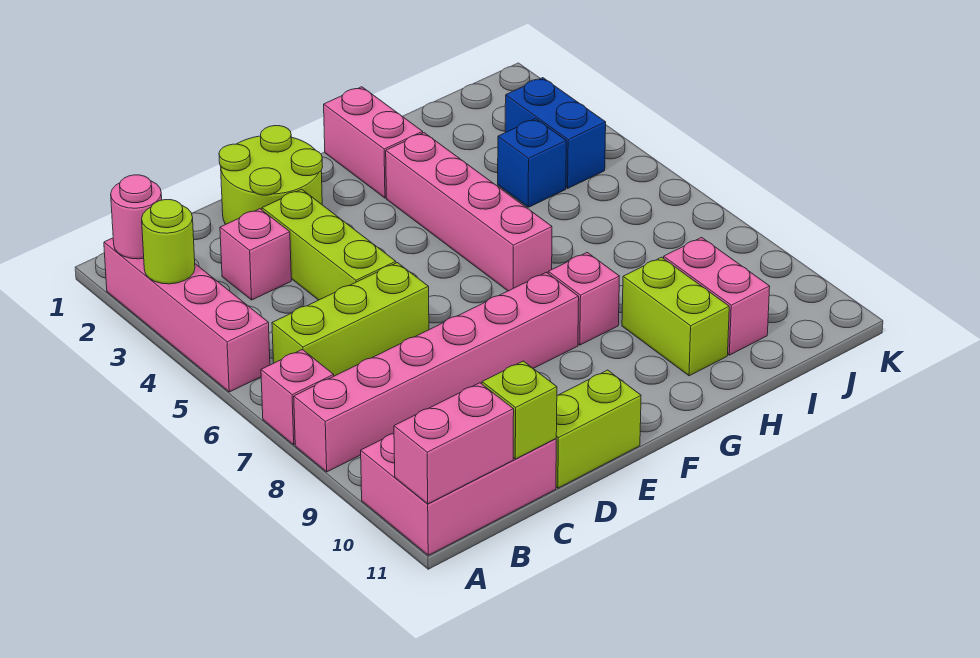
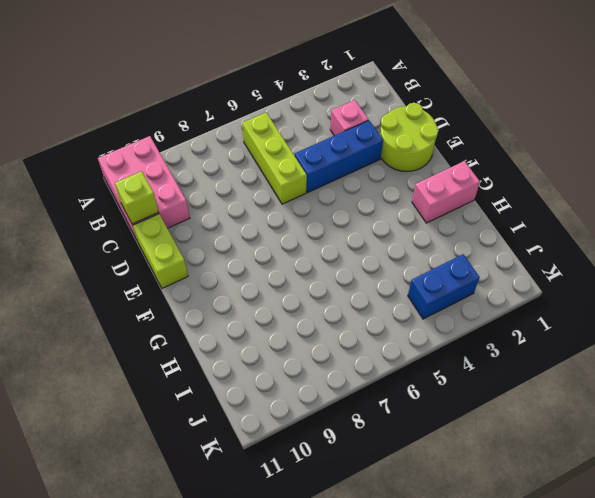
blue brick D3:D5 level 1 -> lime brick D3:D5 level 1
none -> pink brick A2:A5 level 1
none -> pink brick A7 level 1
none -> pink brick A8:F8 level 1

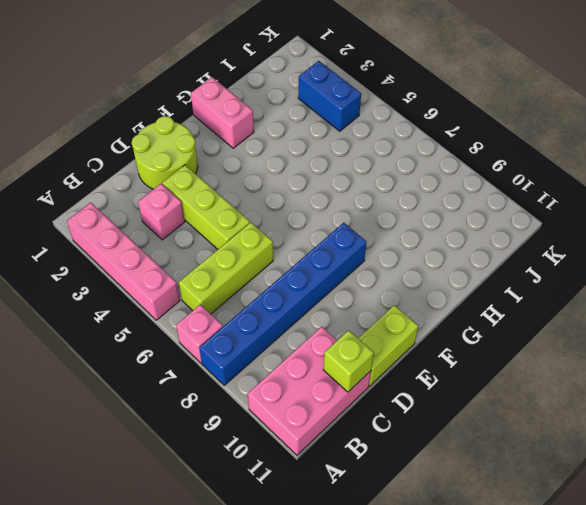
blue brick A8:F8 level 1 -> pink brick A8:F8 level 1
none -> pink brick G3:G6 level 1
none -> pink brick G8 level 1
none -> lime brick H9:H10 level 1

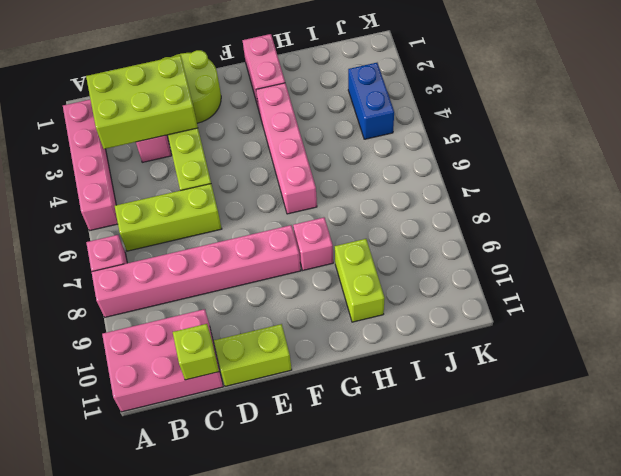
lime brick B2:D3 level 2 -> none
none -> blue brick I4 level 1
none -> pink brick I9:I10 level 1
none -> pink round brick A2 level 2

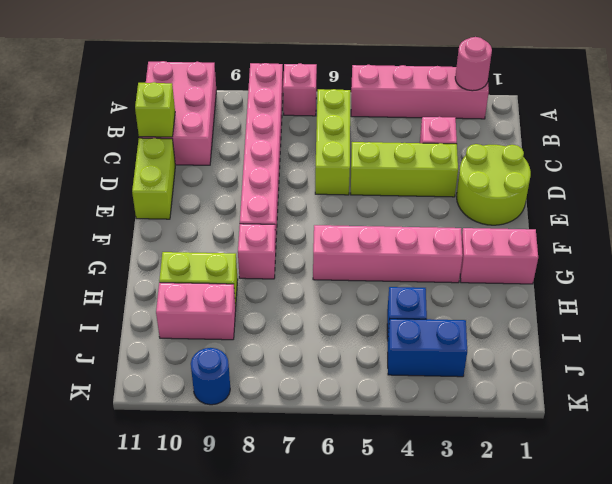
blue round brick K9 level 1 -> none
none -> lime round brick A3 level 2
none -> pink brick A11:B11 level 2

